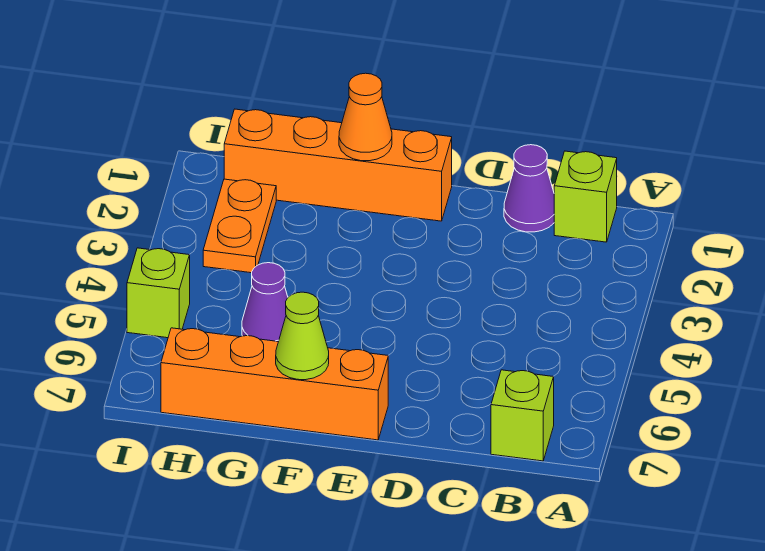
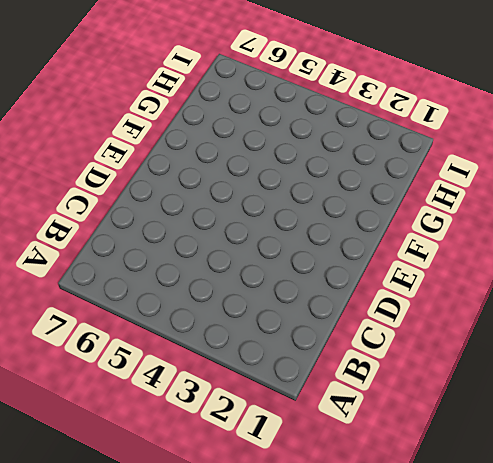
none -> lime brick B1 level 1
none -> lime brick B7 level 1

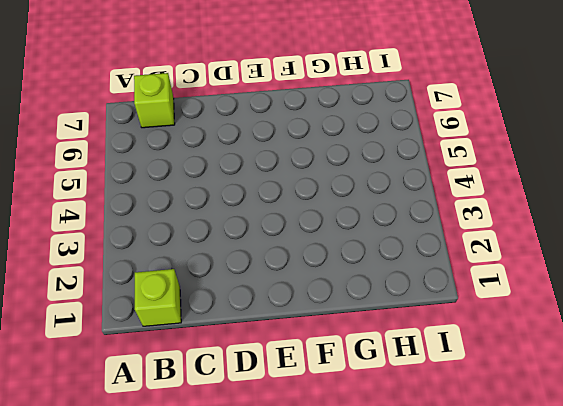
none -> purple cone C1 level 1
none -> orange brick E1:H1 level 1

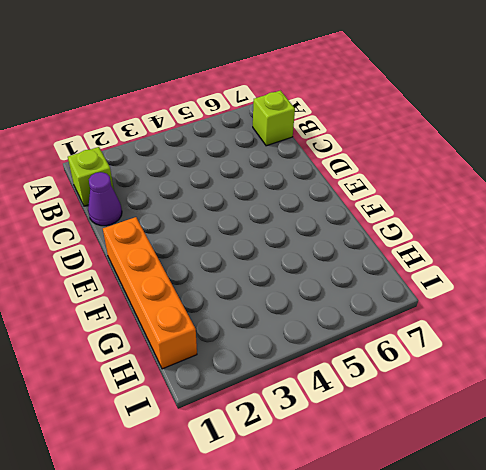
none -> orange brick E7:H7 level 1
none -> purple cone G5 level 1

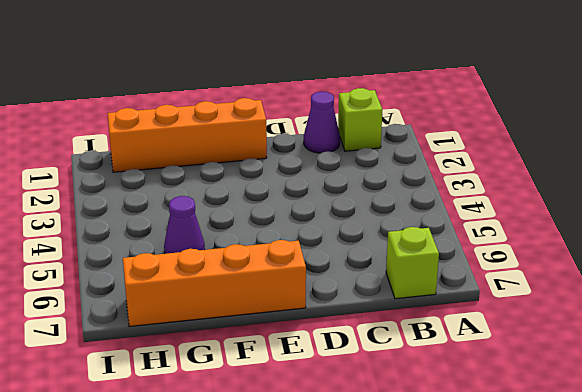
none -> orange plate H2:H3 level 1
none -> lime brick I5 level 1

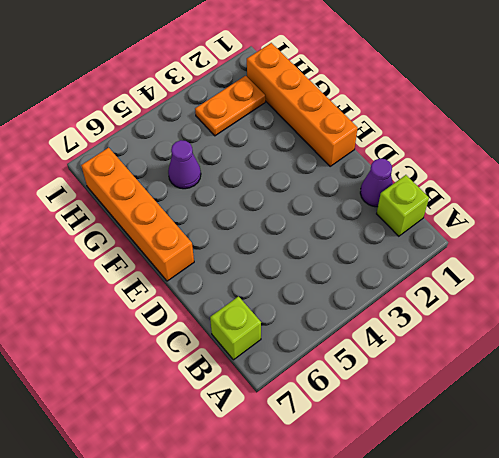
none -> lime brick I5 level 1
none -> orange cone F1 level 2

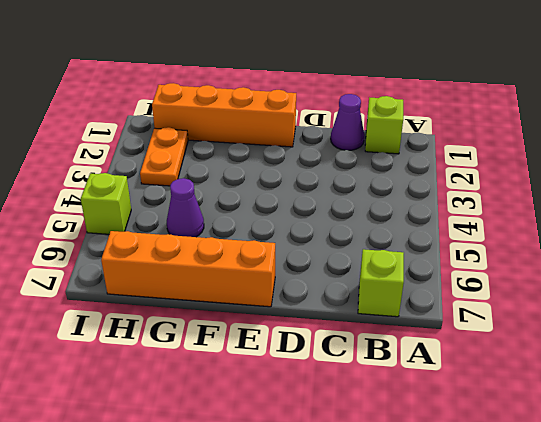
none -> orange cone F1 level 2
none -> lime cone F7 level 2

